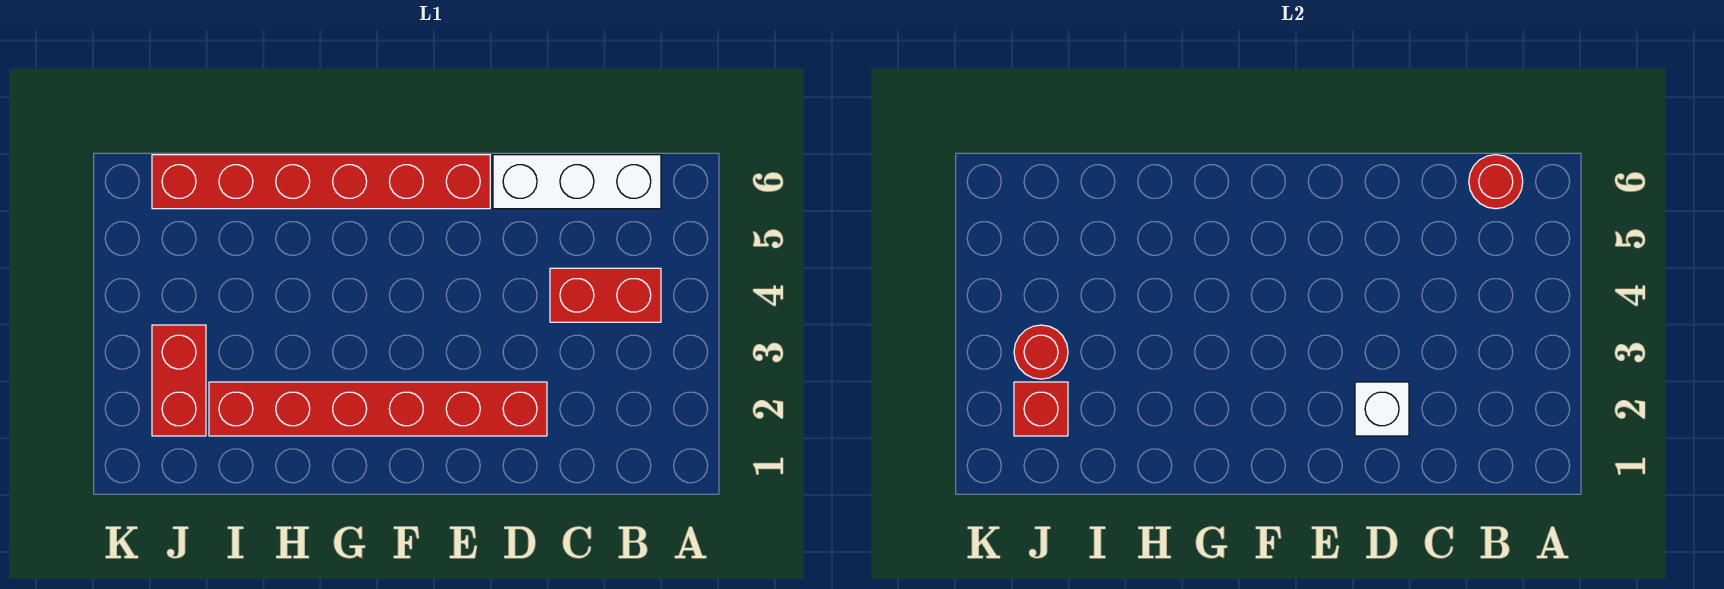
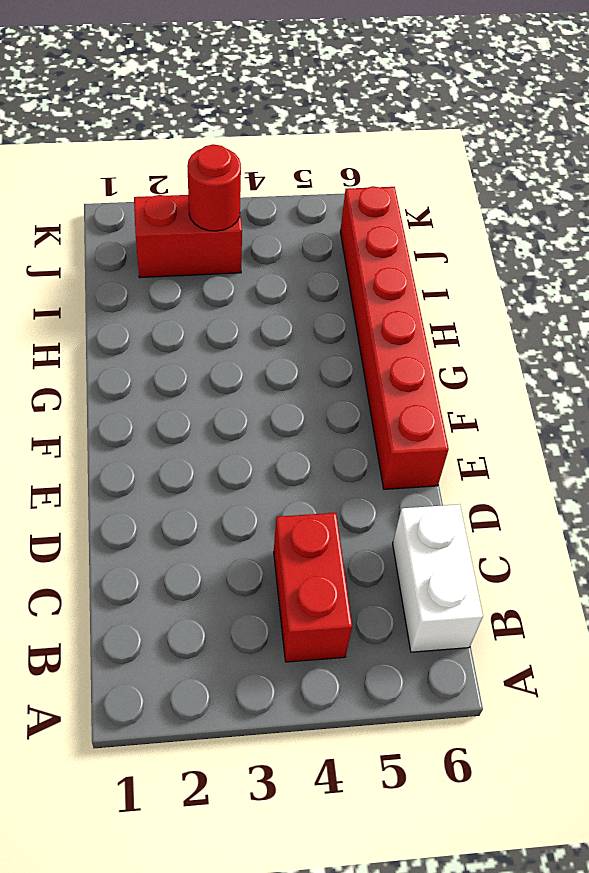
white brick B6:C6 level 1 -> white brick B6:D6 level 1
none -> red brick D2:I2 level 1
none -> red round brick B6 level 2

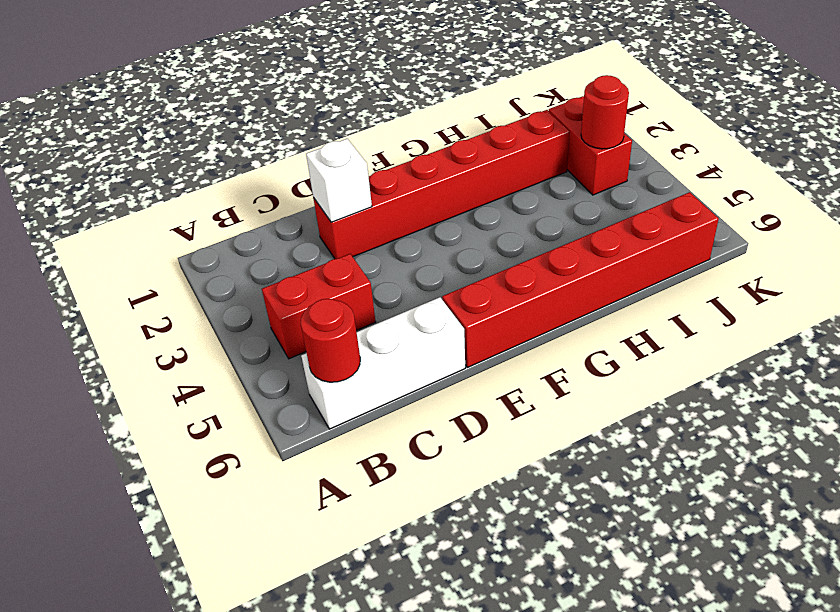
none -> red brick J2 level 2

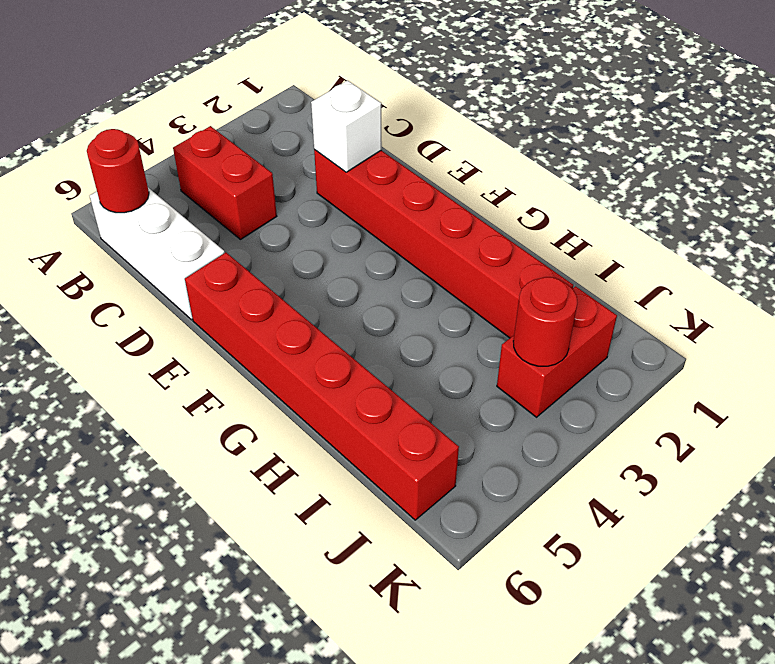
none -> red brick J2 level 2

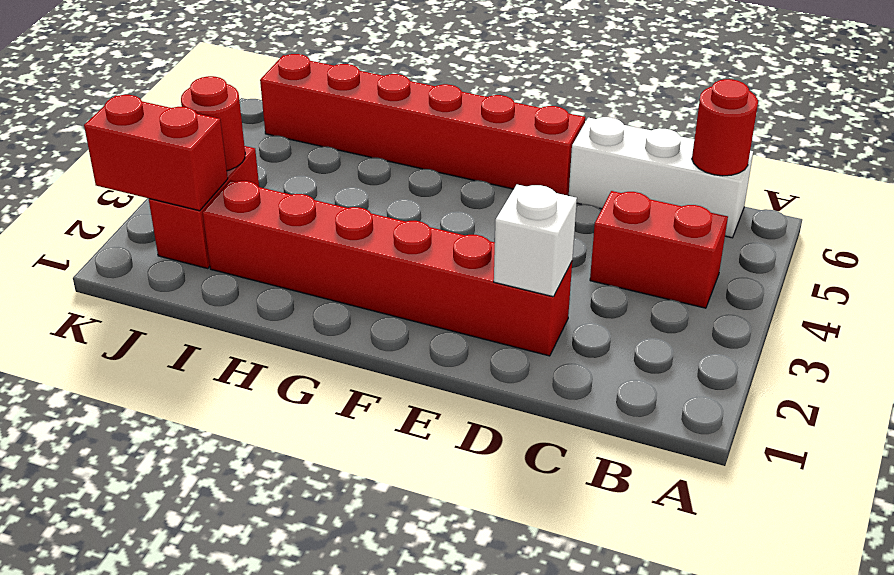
red brick J2:K2 level 2 -> red brick J2 level 2

